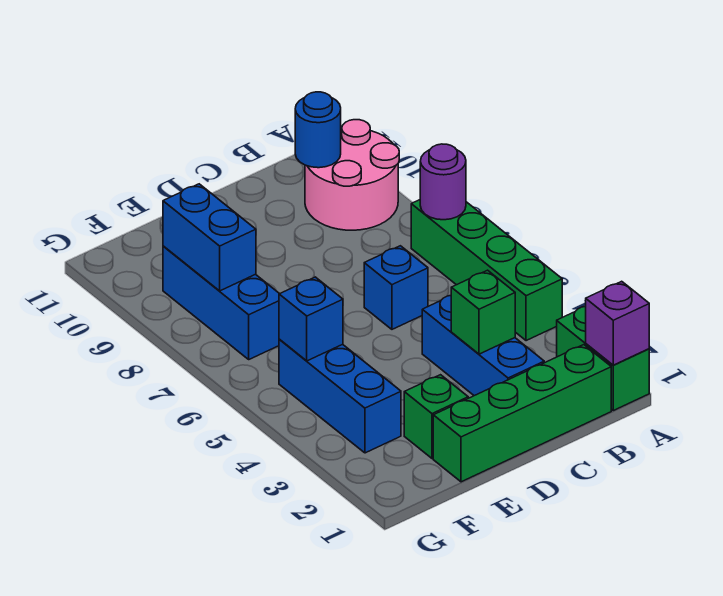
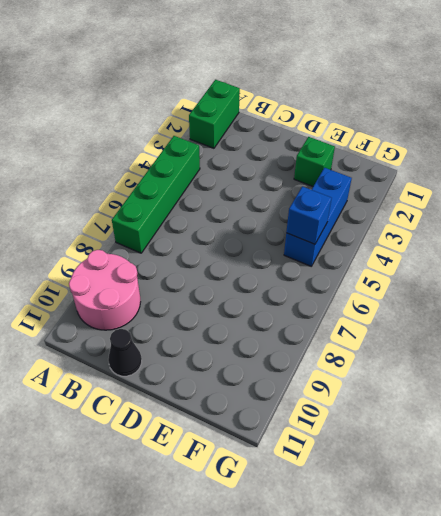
black cone C11 level 1 -> none
none -> green brick B1:E1 level 1
none -> blue brick C2:C4 level 1
none -> blue brick C6 level 1

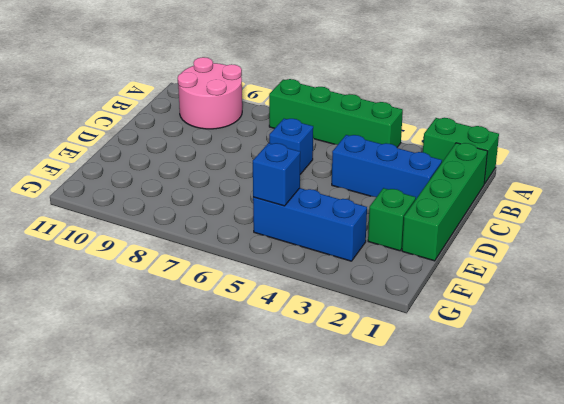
none -> blue brick F7:F9 level 1
none -> purple brick A1 level 2
none -> purple round brick A7 level 2

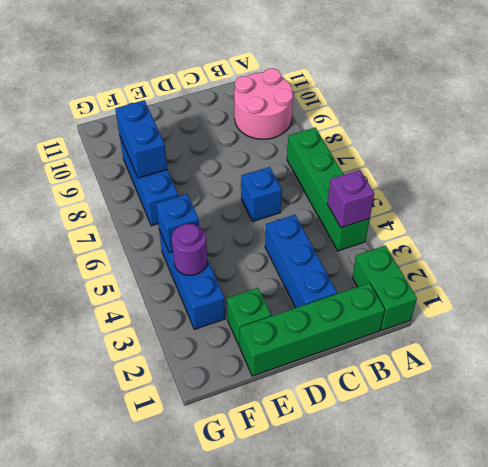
purple brick A4 level 2 -> purple brick A1 level 2
purple round brick F4 level 2 -> purple round brick A7 level 2
none -> blue round brick B10 level 2
none -> green brick C3 level 2

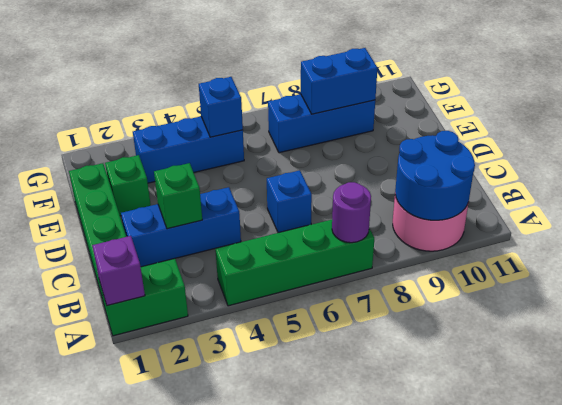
blue round brick A9:B10 level 2 -> blue round brick B10 level 2

